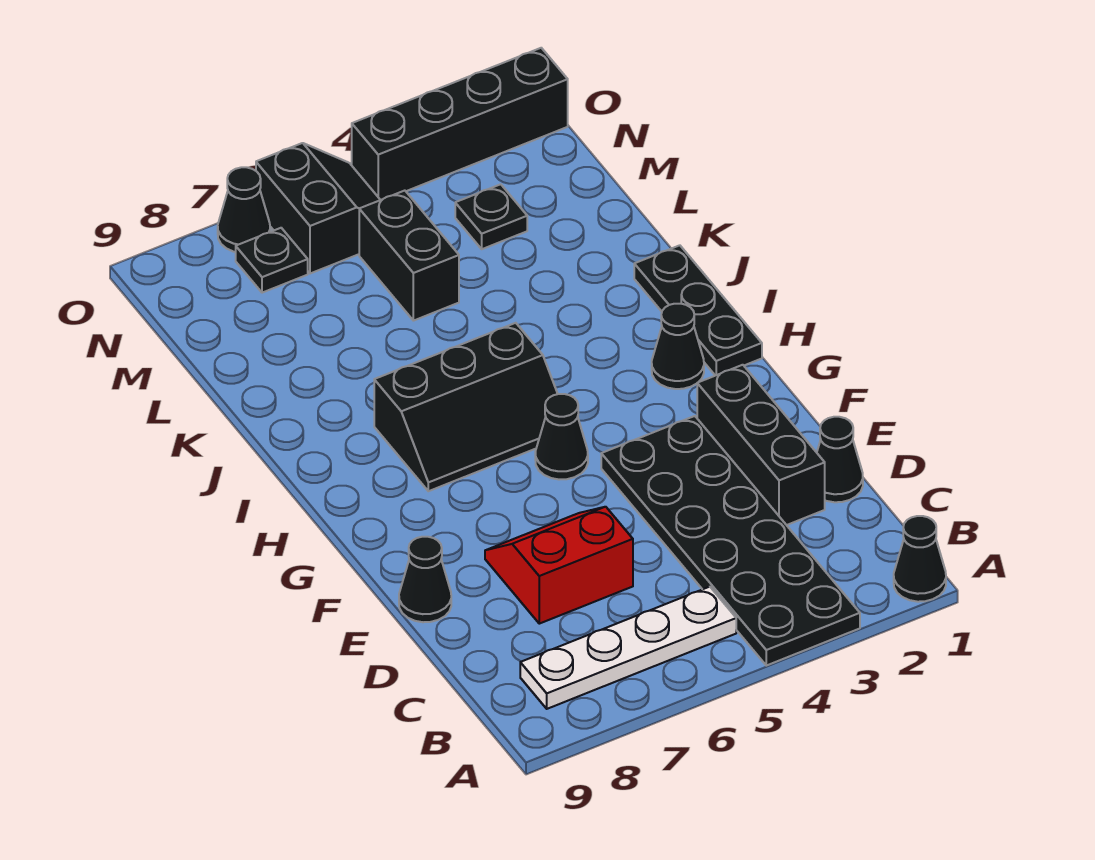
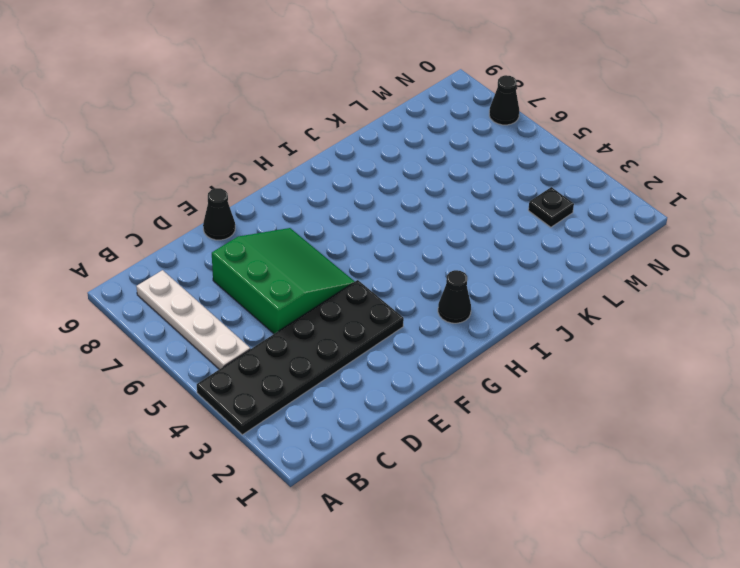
green slope D5:F7 level 1 top D -> red slope D6:E7 level 1 top D
none -> black cone A1 level 1
none -> black cone D1 level 1
none -> black brick D2:F2 level 1

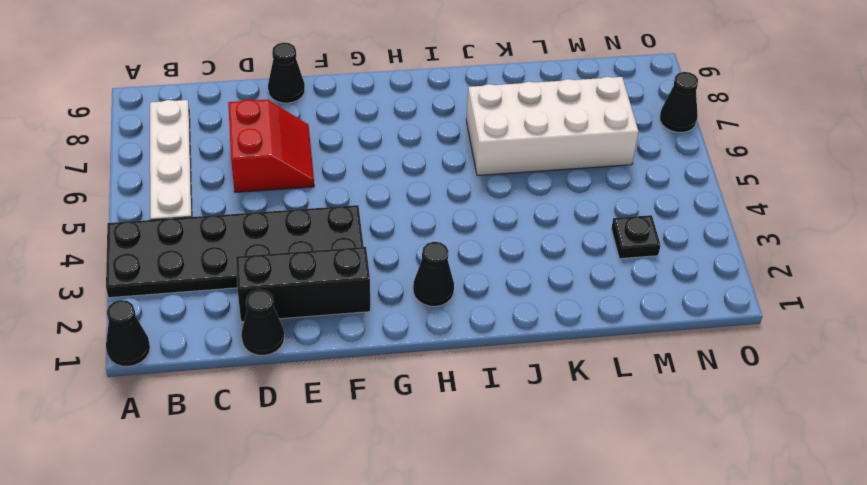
white brick J6:M7 level 1 -> none
none -> black cone G5 level 1
none -> black plate H1:J1 level 1
none -> black slope H5:I7 level 1 top I

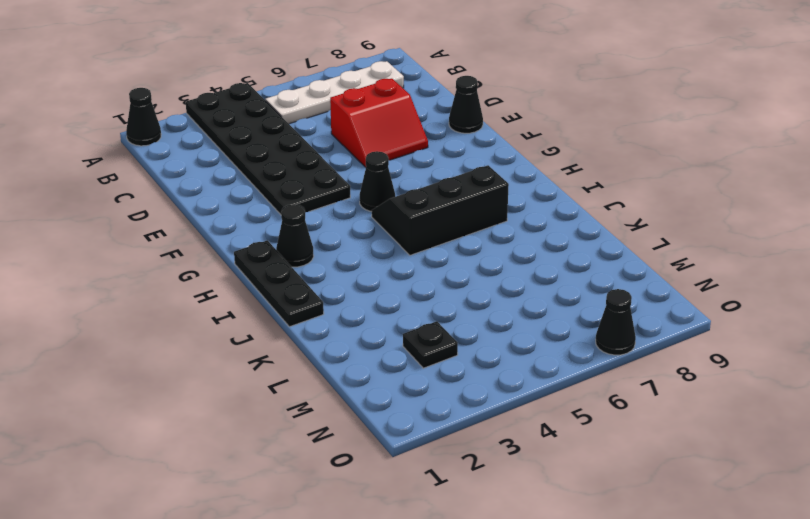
none -> black cone D1 level 1
none -> black brick D2:F2 level 1
none -> black brick L5:M5 level 1

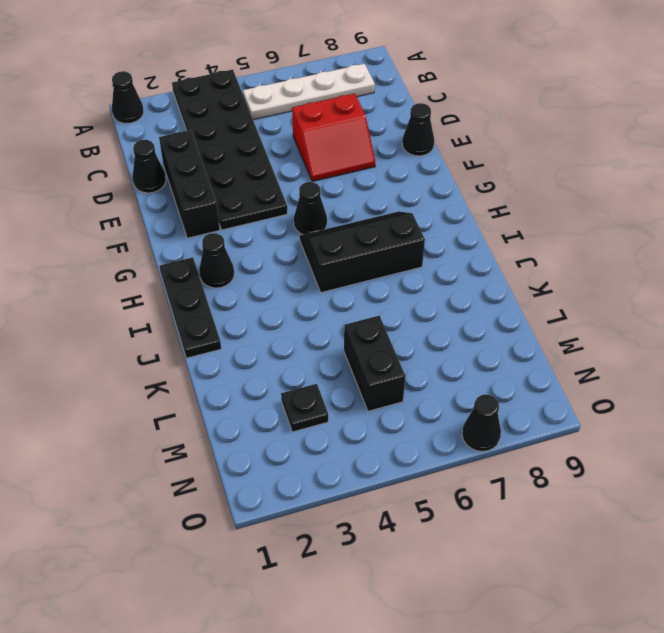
none -> black slope N5:O6 level 1 top 6
none -> black plate N7 level 1
none -> black brick O1:O4 level 1

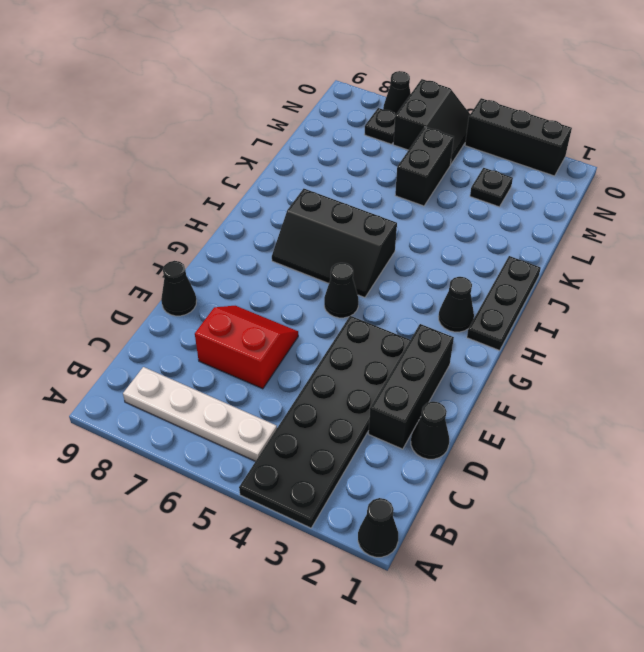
black brick O2:O4 level 1 -> black brick O1:O4 level 1

